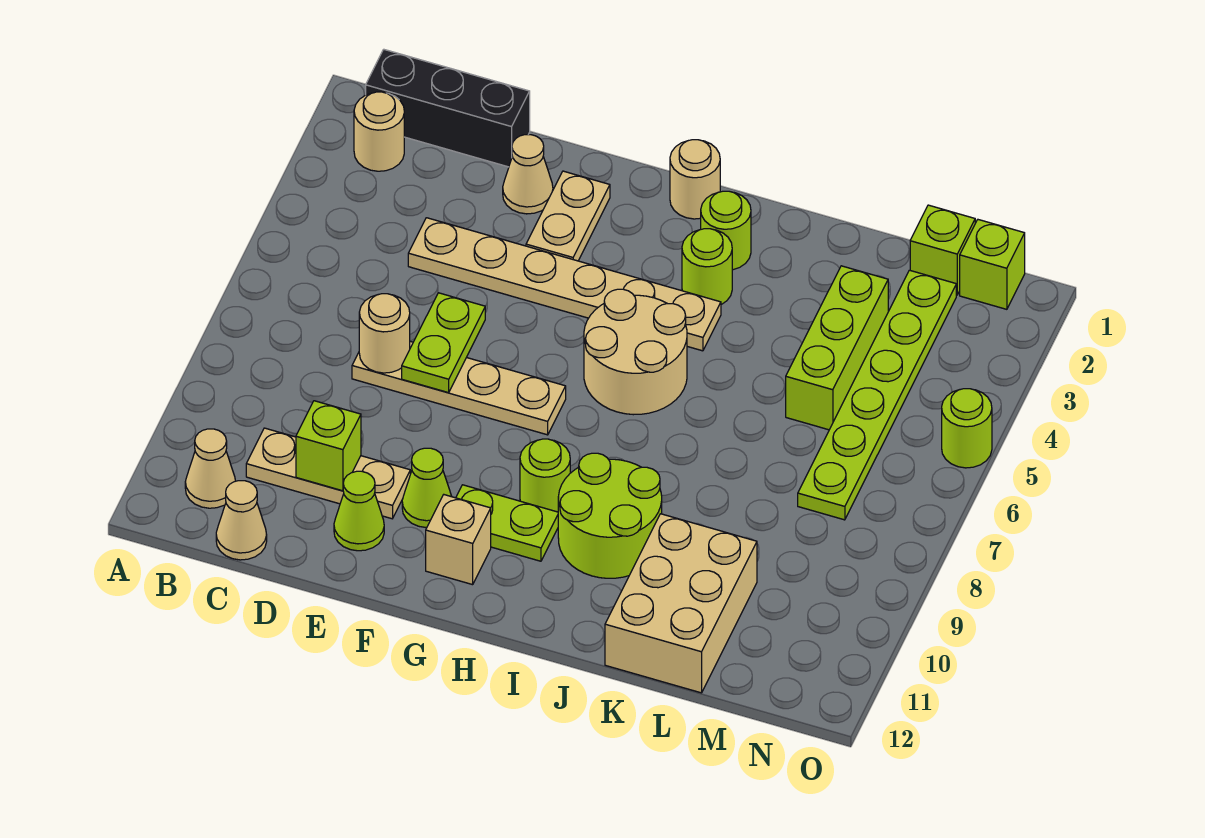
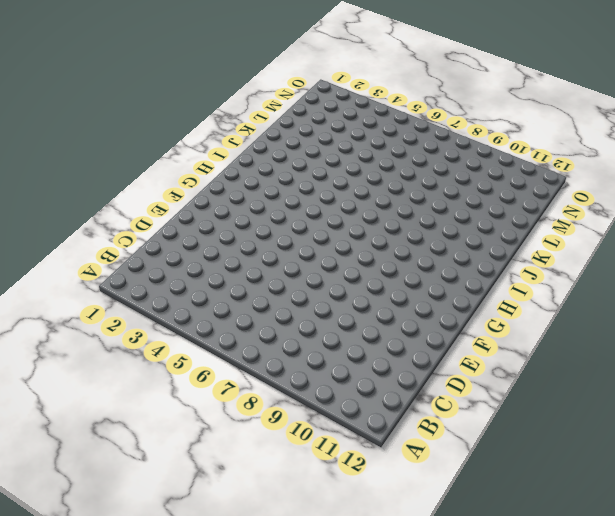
none -> black brick B1:D1 level 1
none -> tan round brick B2 level 1
none -> tan cone B11 level 1

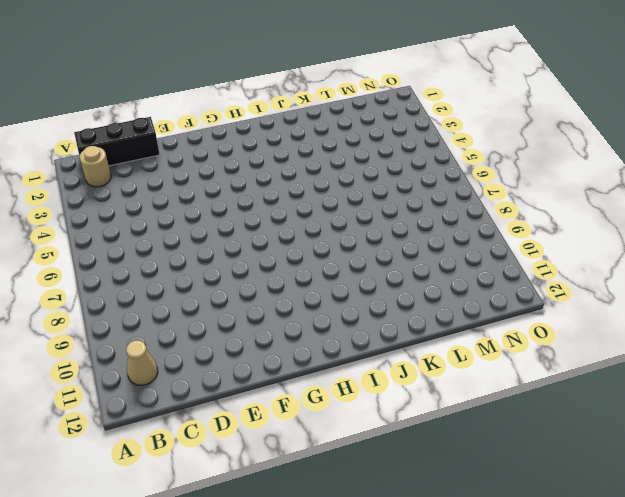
none -> tan plate C10:E10 level 1
none -> tan cone C12 level 1
none -> tan plate D4:I4 level 1

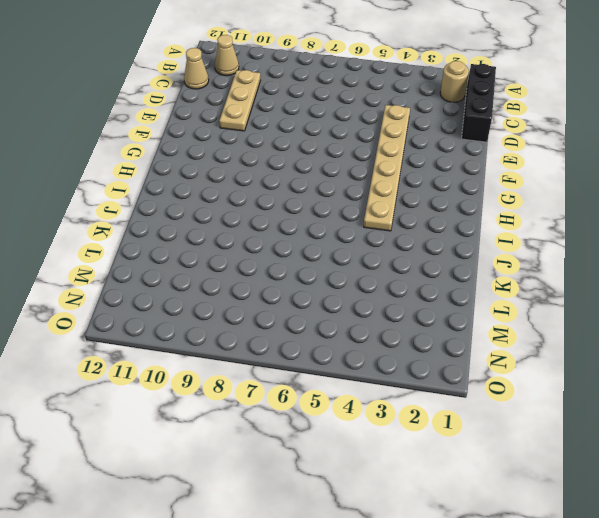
none -> tan plate D7:G7 level 1
none -> tan cone E2 level 1
none -> lime cone E11 level 1

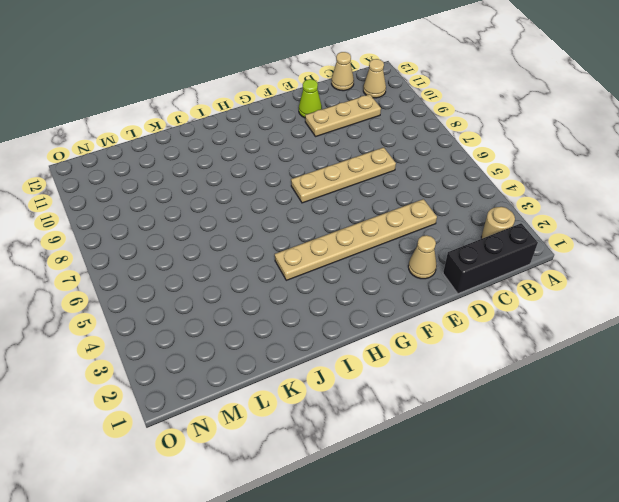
none -> tan plate F2:F3 level 1
none -> lime cone F10 level 1
none -> lime plate G10:H10 level 1

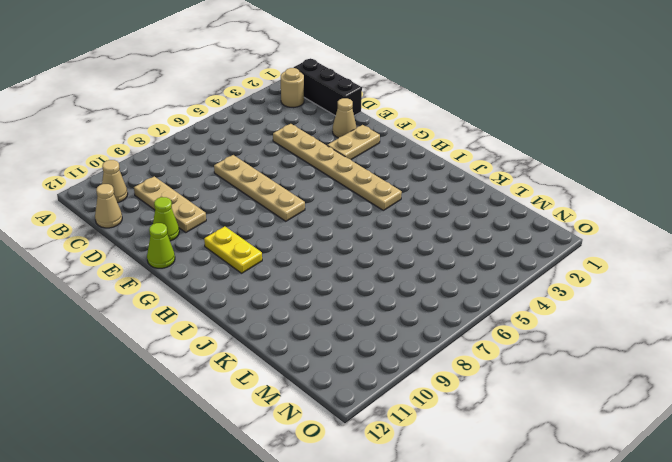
lime cone F12 level 1 -> lime cone F10 level 1
yellow plate G10:H10 level 1 -> lime plate G10:H10 level 1
none -> tan brick G11 level 1
none -> tan round brick H1 level 1
none -> tan round brick H5:I6 level 1

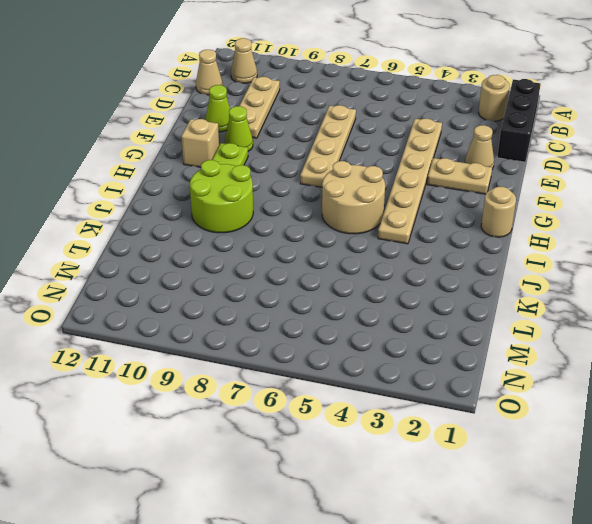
none -> lime round brick H9 level 1
none -> lime round brick I2 level 1
none -> lime round brick I3 level 1

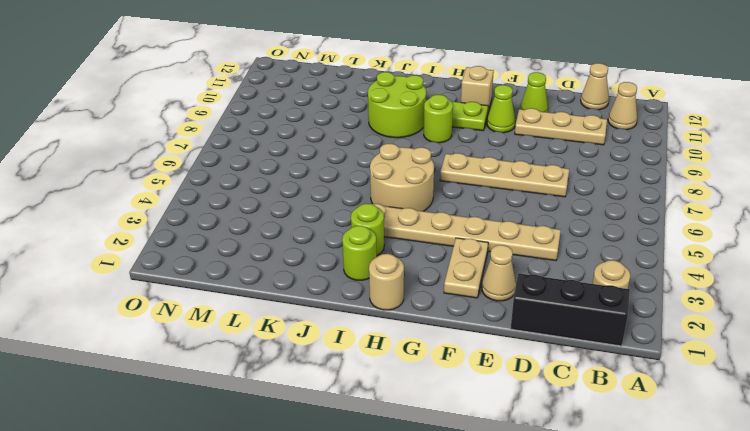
none -> tan brick K10:L12 level 1
none -> lime brick L3:L5 level 1
none -> lime brick M1 level 1

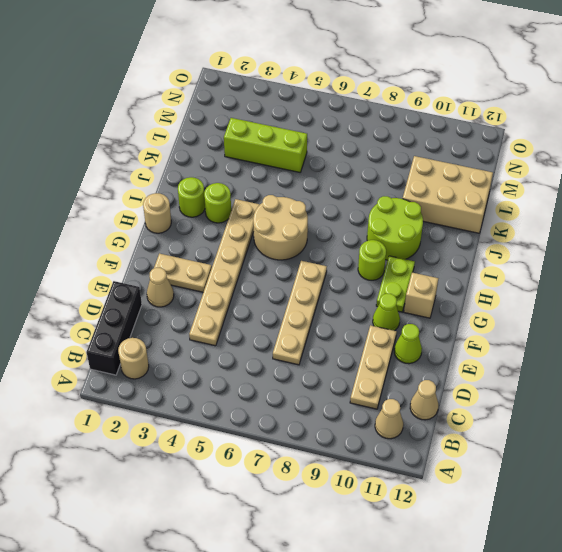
none -> lime brick M1 level 1
none -> lime plate M2:M7 level 1
none -> lime brick N1 level 1

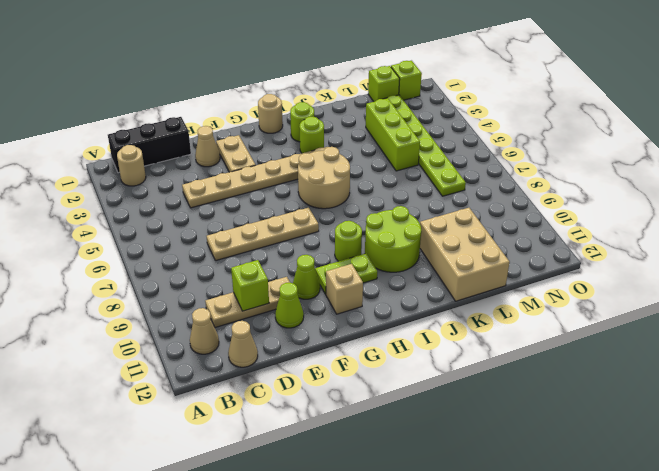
none -> lime round brick O5 level 1
none -> tan round brick D7 level 2
none -> lime plate E6:E7 level 2

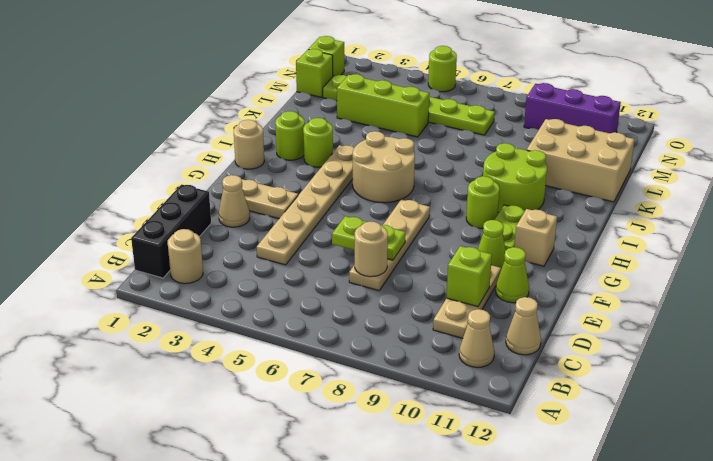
purple brick N9:N11 level 1 -> none

